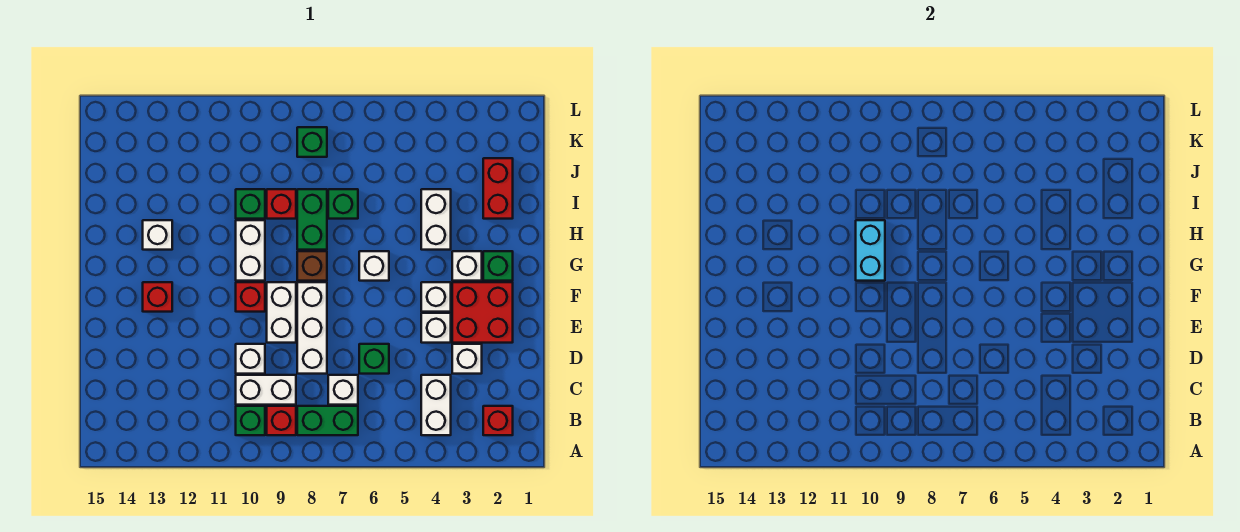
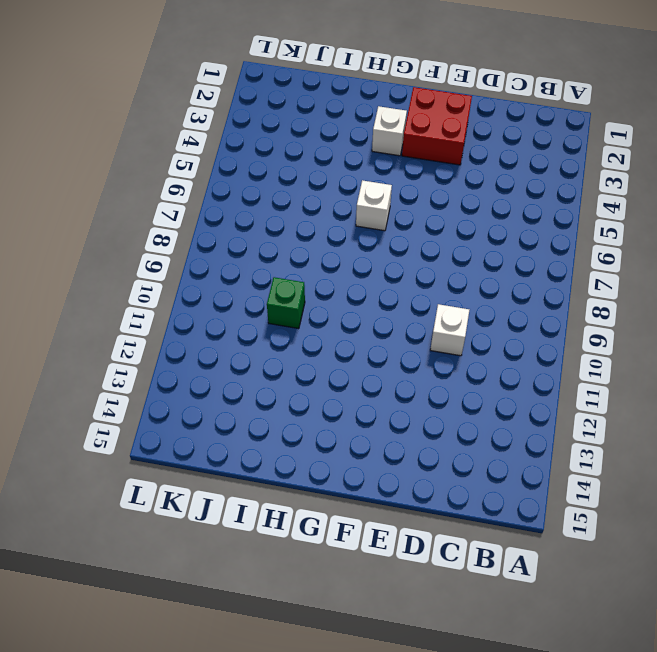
none -> red brick B2 level 1
none -> white brick B4:C4 level 1
none -> green brick B7:B8 level 1
none -> red brick B9 level 1

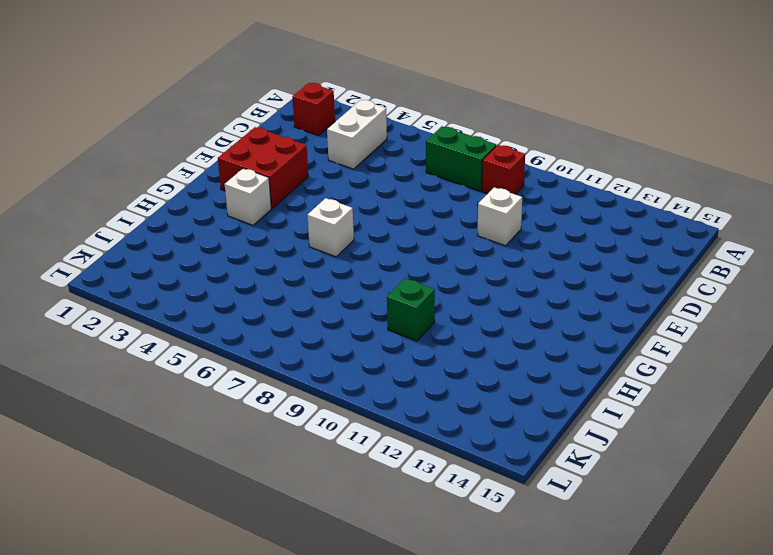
none -> green brick B10 level 1
none -> white brick C7 level 1
none -> white brick C9:C10 level 1
none -> white brick D3 level 1

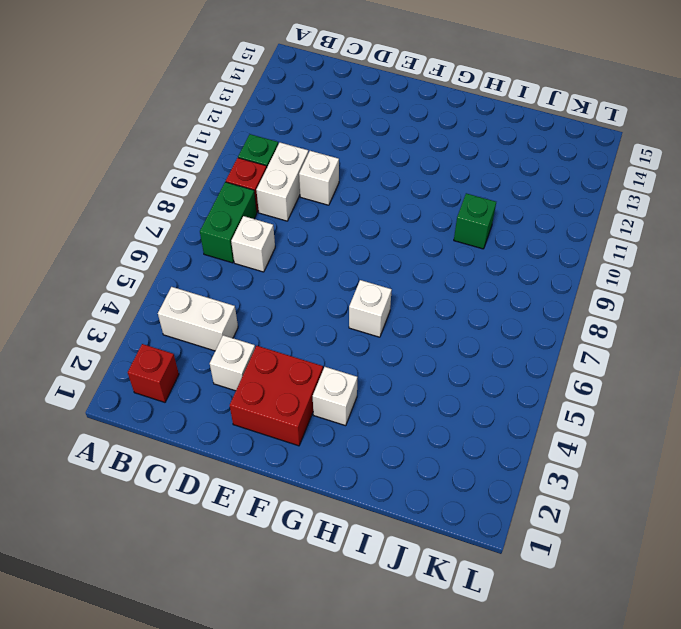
none -> green brick D6 level 1
none -> white brick D8:F8 level 1
none -> white brick E4 level 1
none -> white brick E9:F9 level 1

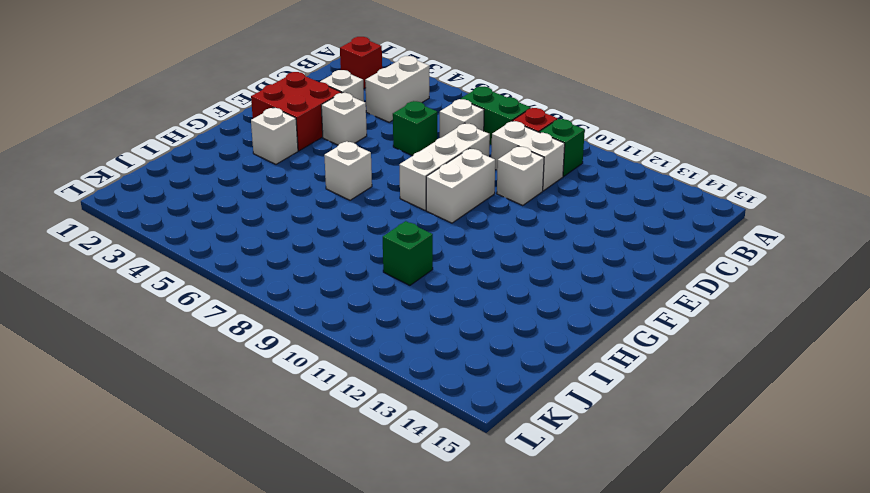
none -> white brick F4 level 1
none -> red brick F10 level 1
none -> red brick F13 level 1
none -> green brick G2 level 1

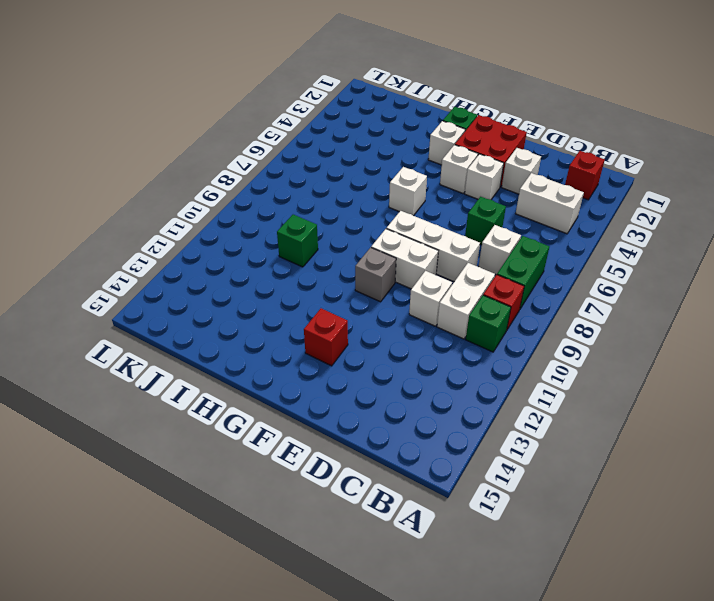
grey brick F10 level 1 -> red brick F10 level 1
none -> brown brick G8 level 1
none -> white brick G10:H10 level 1
none -> white brick H4:I4 level 1
none -> green brick H8:I8 level 1

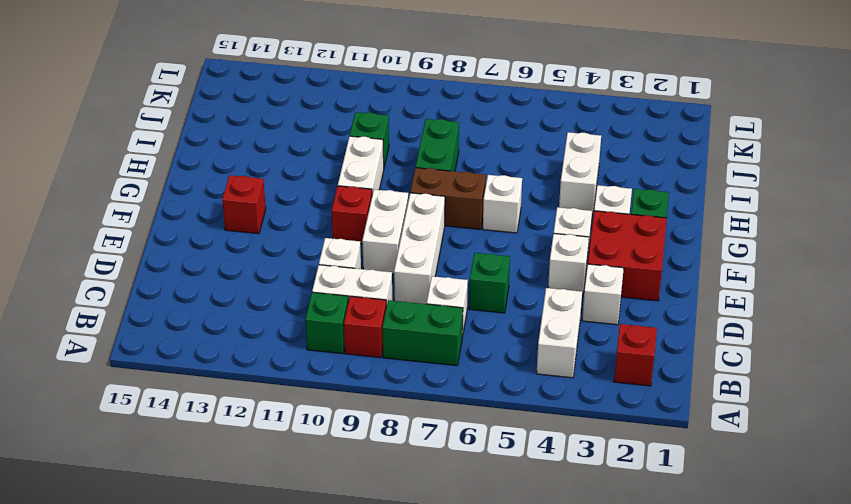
brown brick G7:G8 level 1 -> brown brick G8 level 1
none -> white brick H13 level 1
none -> red brick I2:J2 level 1
none -> green brick I7 level 1
none -> red brick I9 level 1

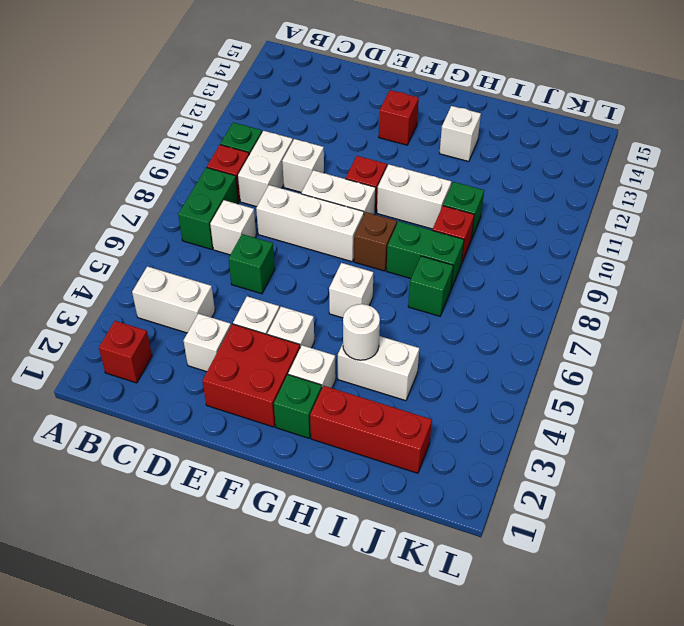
red brick H2:J2 level 1 -> red brick I2:J2 level 1
white round brick H4 level 2 -> none
none -> green brick K8 level 1
none -> cyan brick G10:H10 level 2

